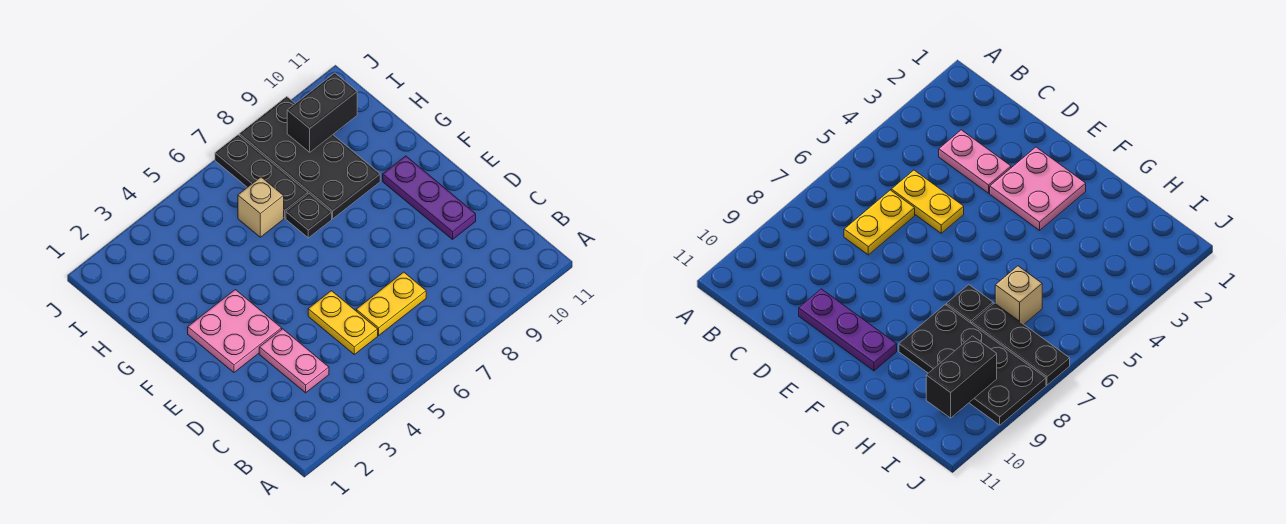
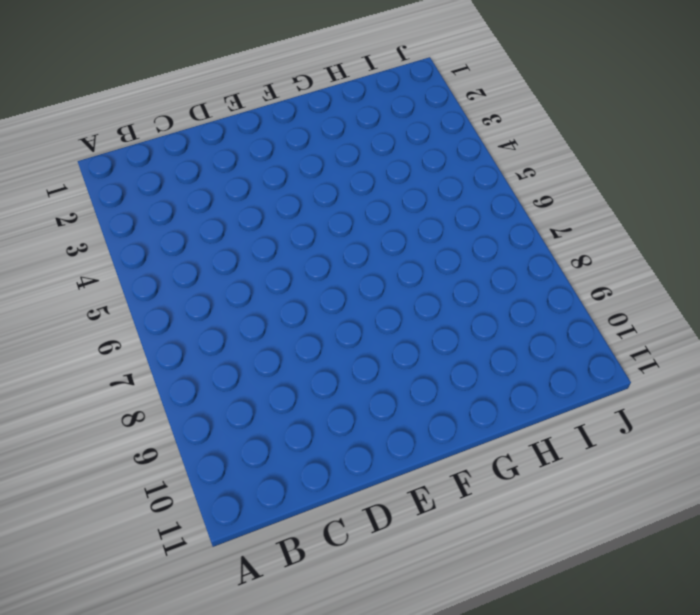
none -> pink plate C3:D3 level 1
none -> yellow plate C5:D5 level 1

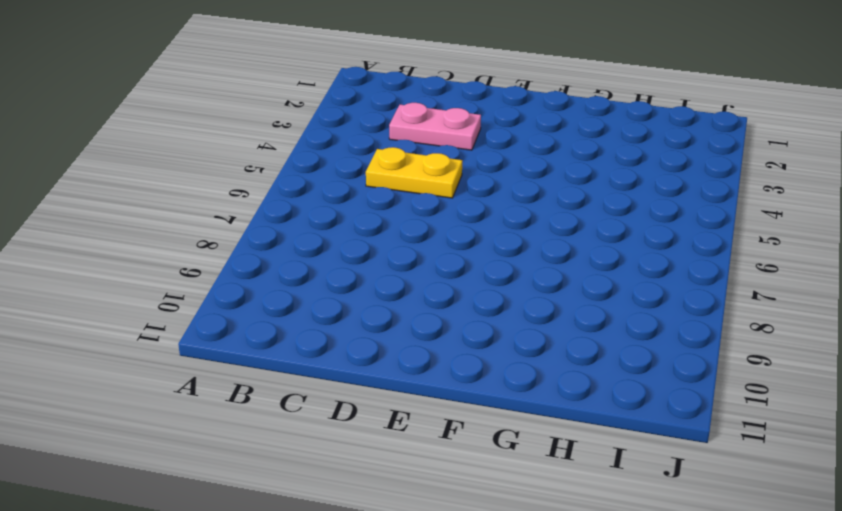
none -> yellow plate C6:C7 level 1
none -> purple plate D10:F10 level 1

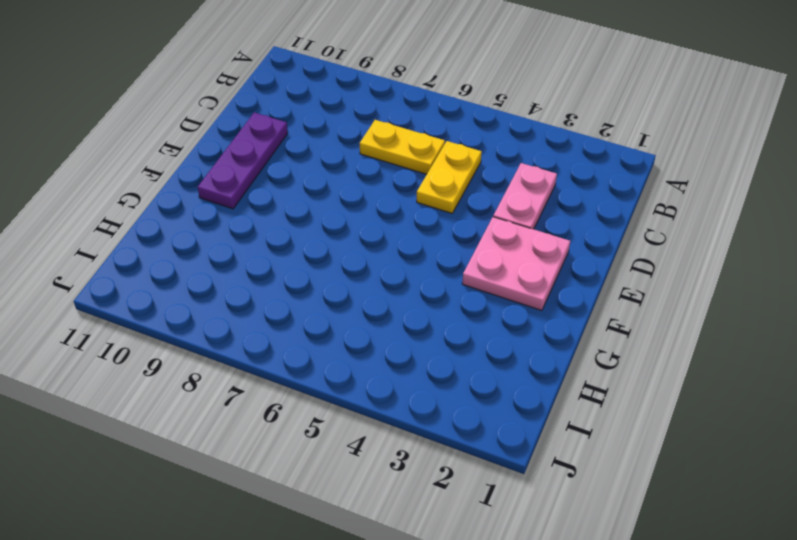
none -> black plate G7 level 1
none -> black plate G8:J9 level 1

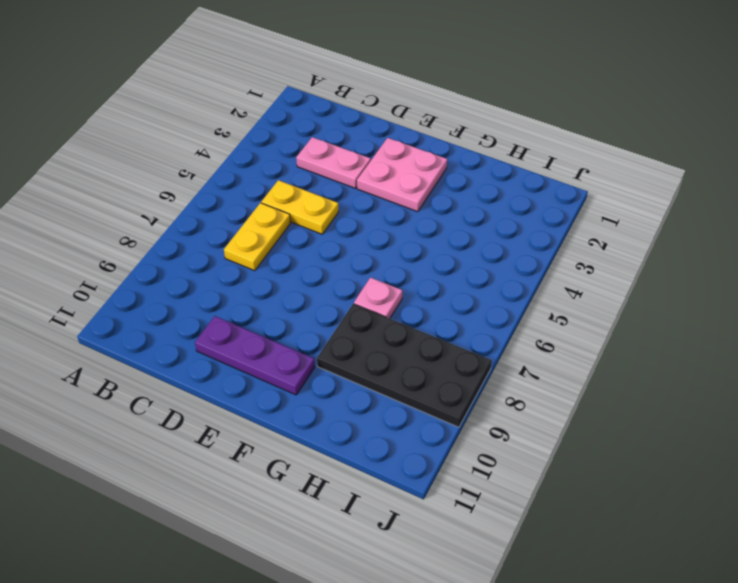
pink plate G7 level 1 -> black plate G7 level 1
none -> tan brick H6 level 1
none -> black plate H7:J7 level 1

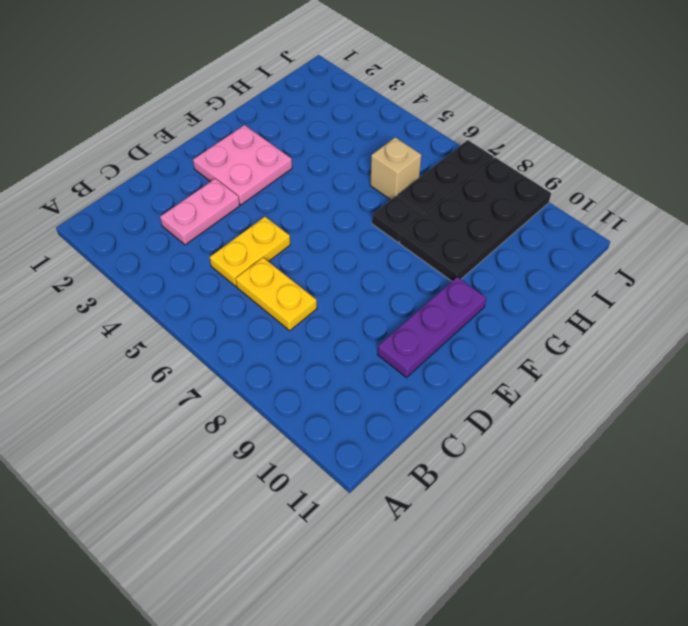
none -> black brick I9:I10 level 2

